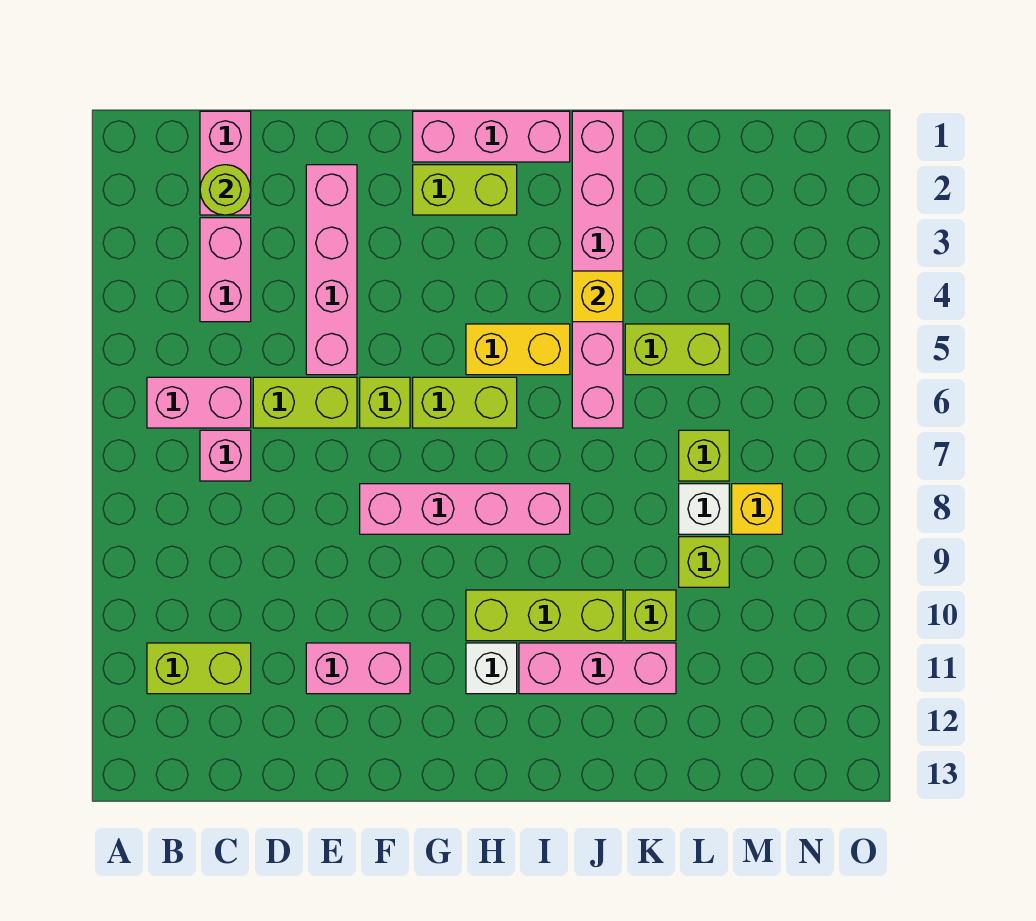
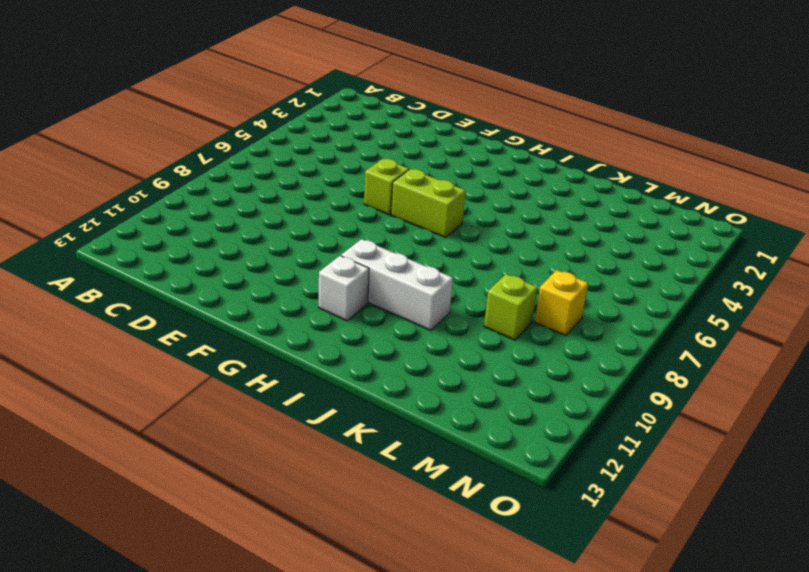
white brick H10:J10 level 1 -> lime brick H10:J10 level 1
none -> pink brick B6:C6 level 1
none -> lime brick B11:C11 level 1
none -> pink brick C1:C2 level 1

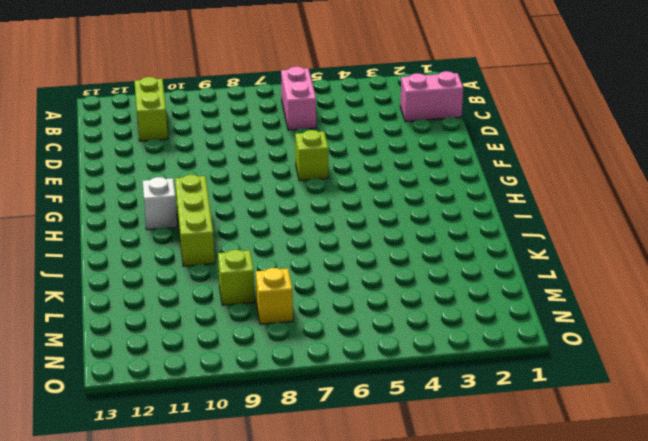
none -> pink brick C3:C4 level 1
none -> pink brick C7 level 1
none -> lime brick D6:E6 level 1

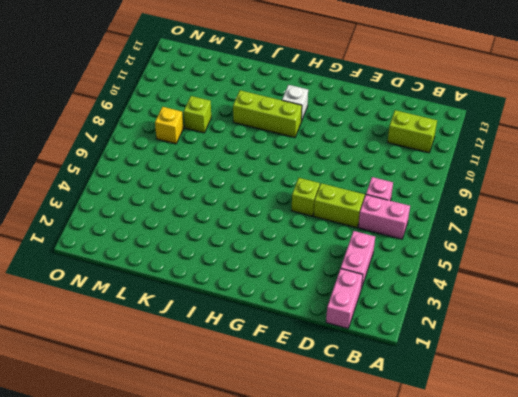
none -> pink brick E2:E5 level 1
none -> pink brick E11:F11 level 1
none -> pink brick F8:I8 level 1

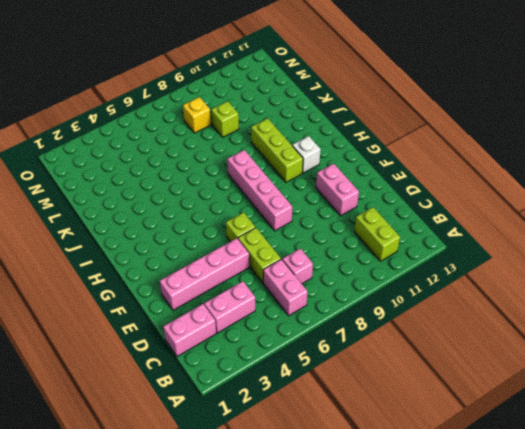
none -> pink brick G1:I1 level 1
none -> lime brick G2:H2 level 1
none -> lime brick G6:H6 level 1

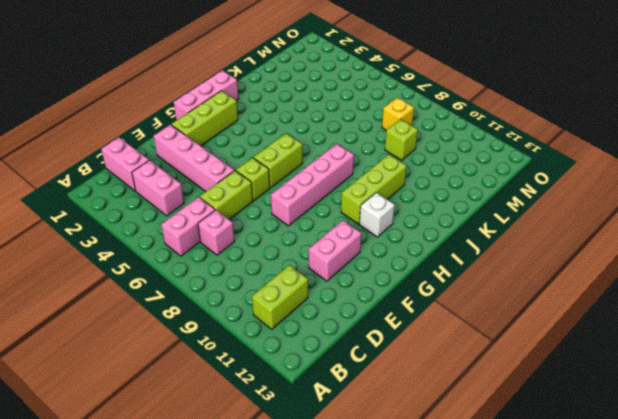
lime brick F2:H2 level 1 -> lime brick G2:H2 level 1
none -> yellow brick H5:I5 level 1
none -> pink brick I11:K11 level 1
none -> pink brick J1:J6 level 1

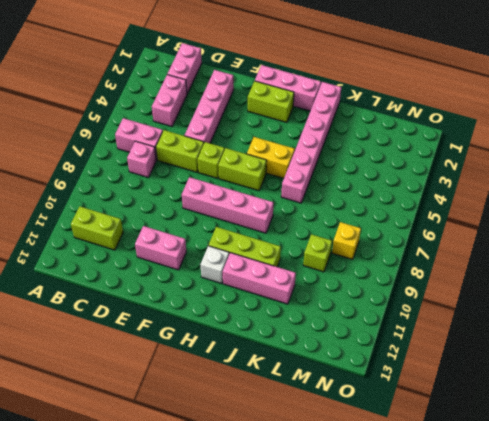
none -> lime brick K5:L5 level 1
none -> lime brick K10 level 1
none -> lime brick L7 level 1

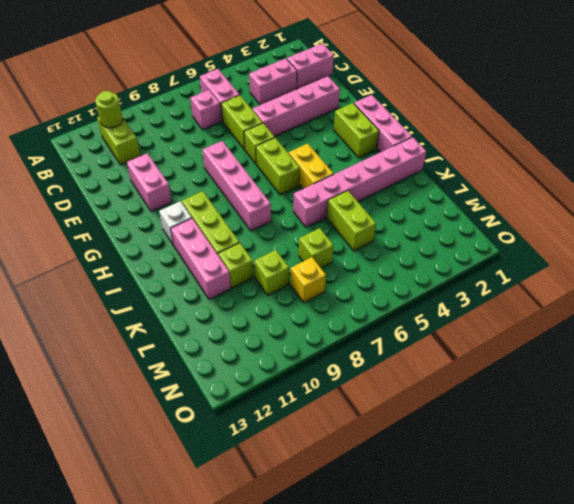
lime round brick B11 level 2 -> lime round brick C2 level 2
none -> white brick L8 level 1
none -> yellow brick J4 level 2

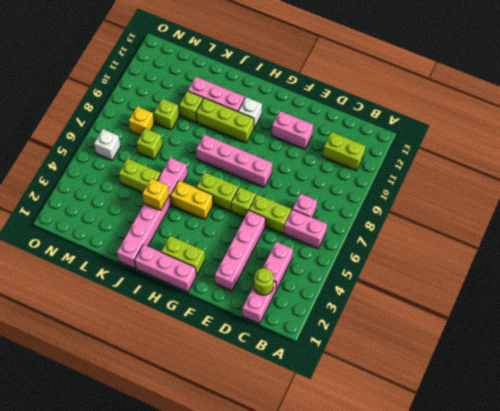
white brick N6 level 1 -> white brick L8 level 1

